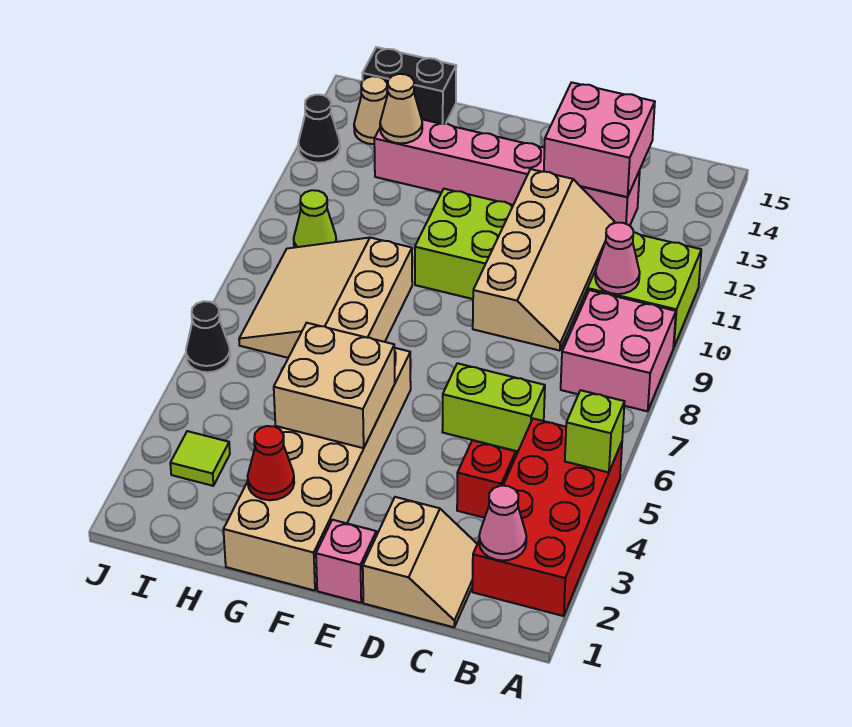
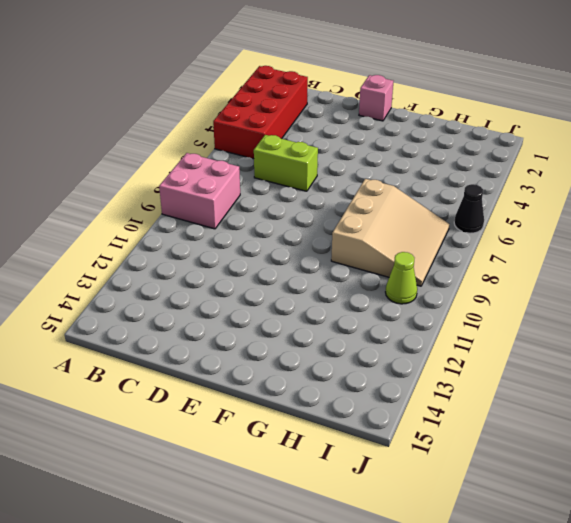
none -> lime brick A10:F11 level 1
none -> tan slope C1:D2 level 1 top D
none -> red brick C4 level 1

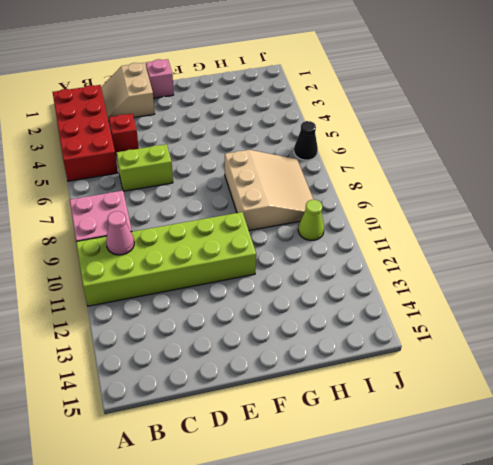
none -> pink brick C13:H13 level 1
none -> tan brick F1:G6 level 1
none -> black brick H15:I15 level 1

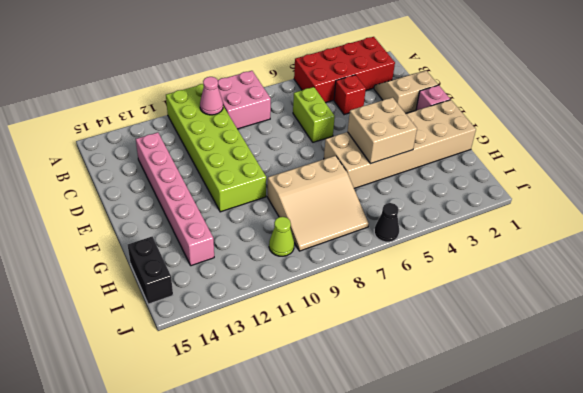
none -> lime tile I3 level 1
none -> tan cone I14 level 1
none -> black cone J13 level 1

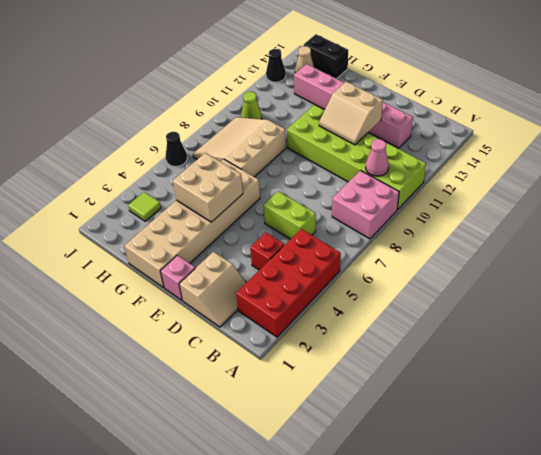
tan slope D11:E12 level 2 top 12 -> tan slope C8:D11 level 2 top D
none -> lime brick A5 level 2
none -> pink cone B2 level 2
none -> pink brick C13:D14 level 2

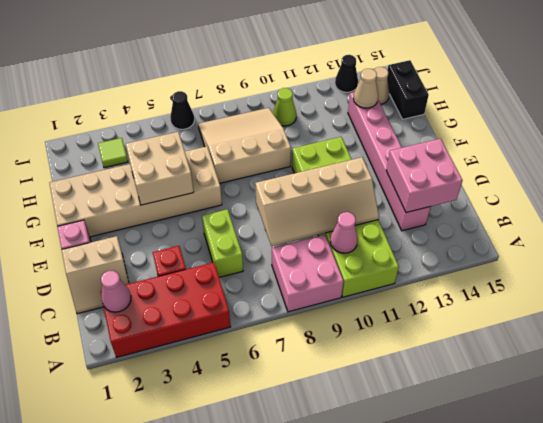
none -> lime brick A5 level 2
none -> red cone G2 level 2

